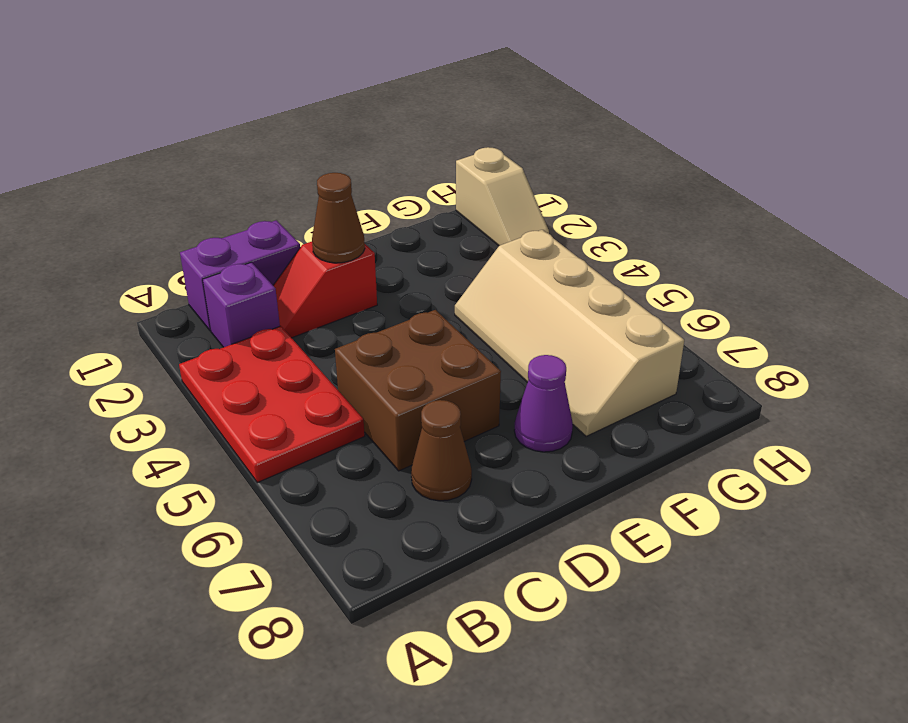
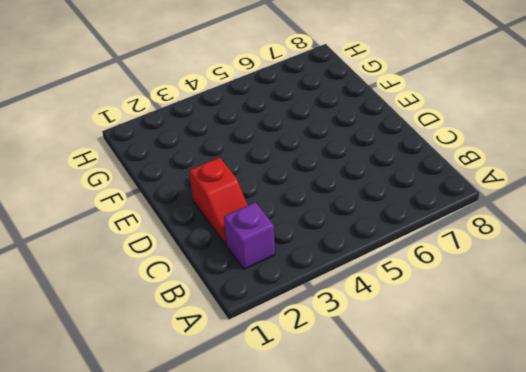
none -> red plate A3:B5 level 1
none -> purple brick B1:C1 level 1

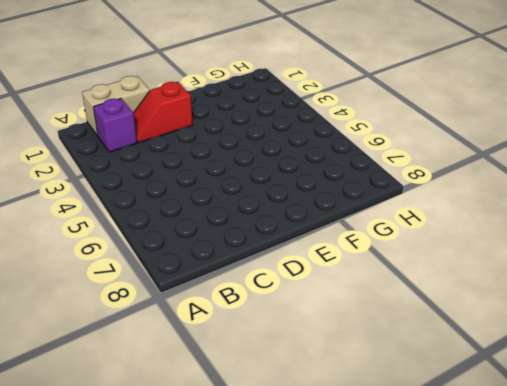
tan brick B1:C1 level 1 -> purple brick B1:C1 level 1
none -> red plate A3:B5 level 1
none -> brown brick C5:D6 level 1

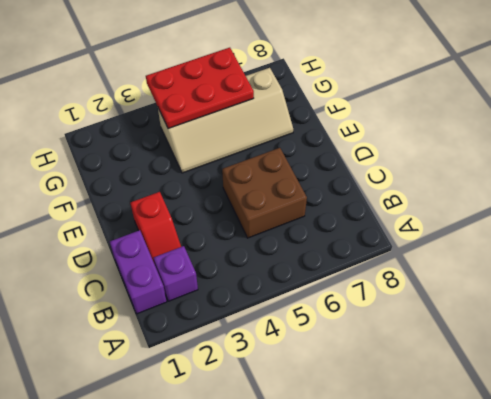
red plate G4:H6 level 2 -> red plate A3:B5 level 1
none -> brown cone C7 level 1
none -> purple cone E7 level 1

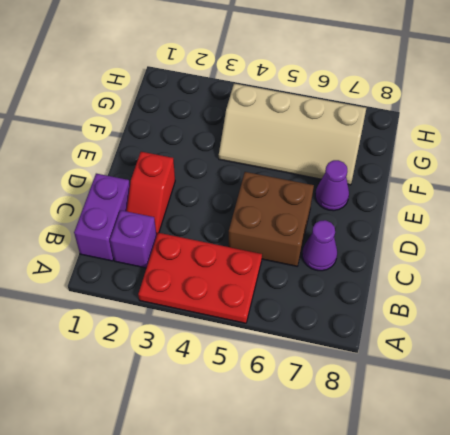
purple cone C7 level 1 -> brown cone C7 level 1
none -> tan slope H1:H2 level 1 top 1
none -> brown cone D2 level 2

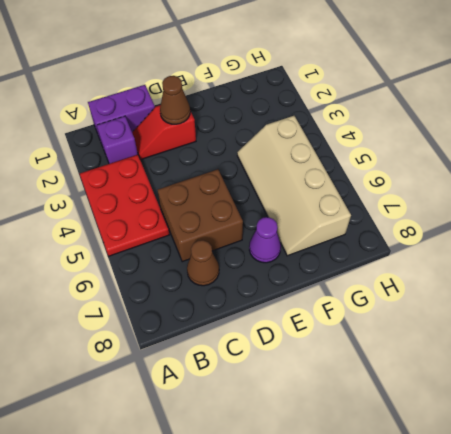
none -> tan slope H1:H2 level 1 top 1

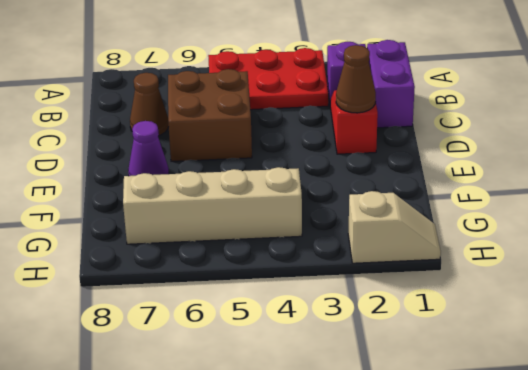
tan slope H1:H2 level 1 top 2 -> tan slope H1:H2 level 1 top 1

